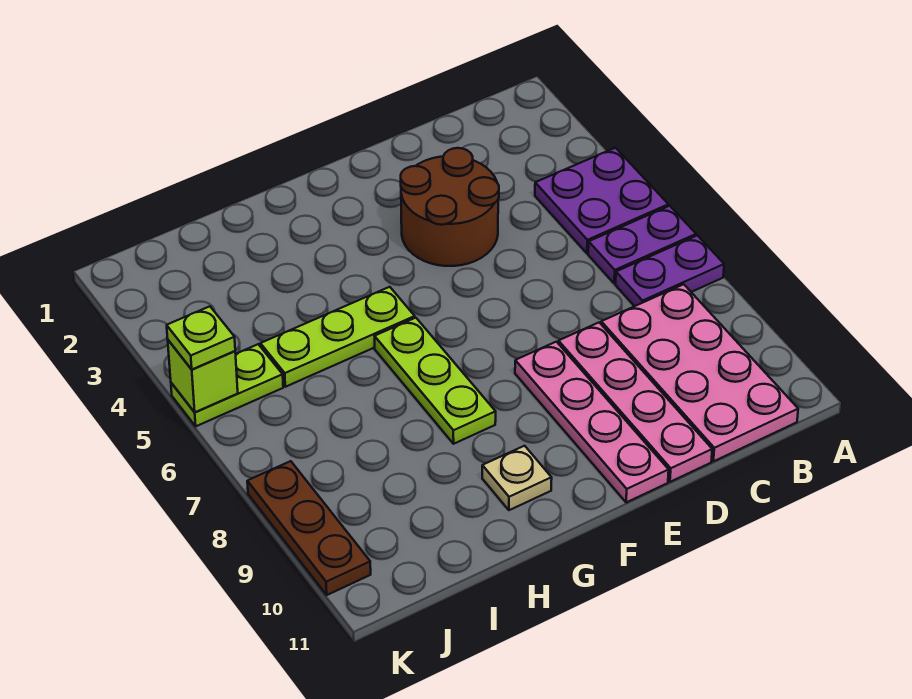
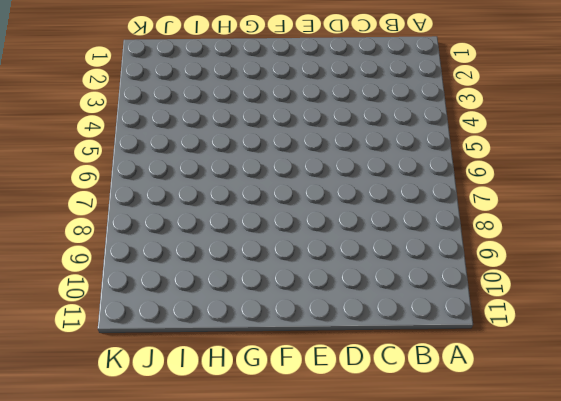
none -> purple plate A4:B5 level 1
none -> purple plate A6:B6 level 1
none -> purple plate A7:B7 level 1

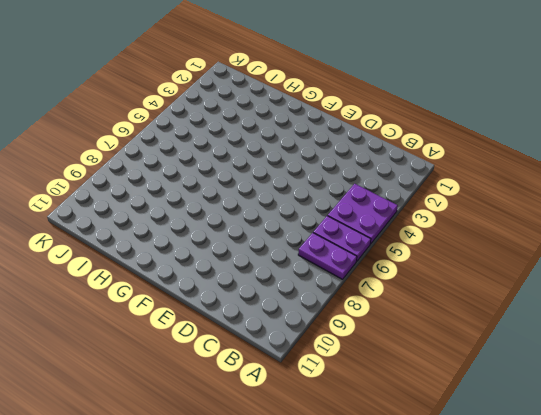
none -> pink plate B8:C11 level 1
none -> brown round brick D3:E4 level 1
none -> pink plate D8:D11 level 1

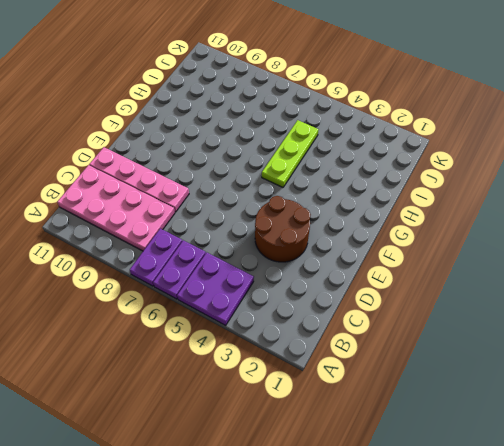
none -> pink plate E8:E11 level 1
none -> lime plate G6:G8 level 1
none -> tan plate G10 level 1

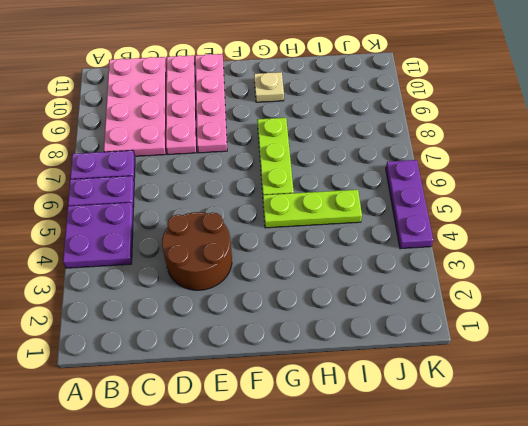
purple plate K4:K6 level 1 -> lime plate J5:K5 level 1
none -> brown plate K8:K10 level 1
none -> lime brick K5 level 2
none -> lime plate K5 level 3

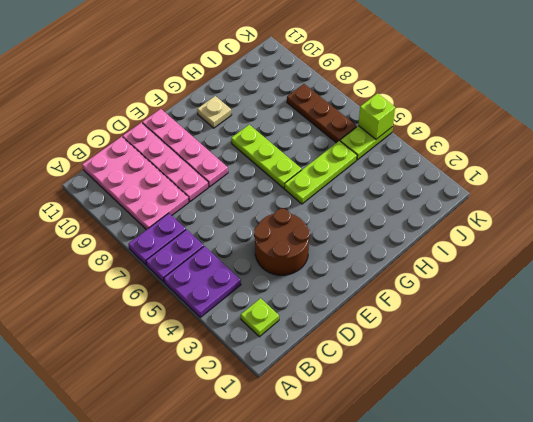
lime plate B2 level 1 -> lime plate K5 level 3
brown plate J6:J8 level 1 -> brown plate K8:K10 level 1

